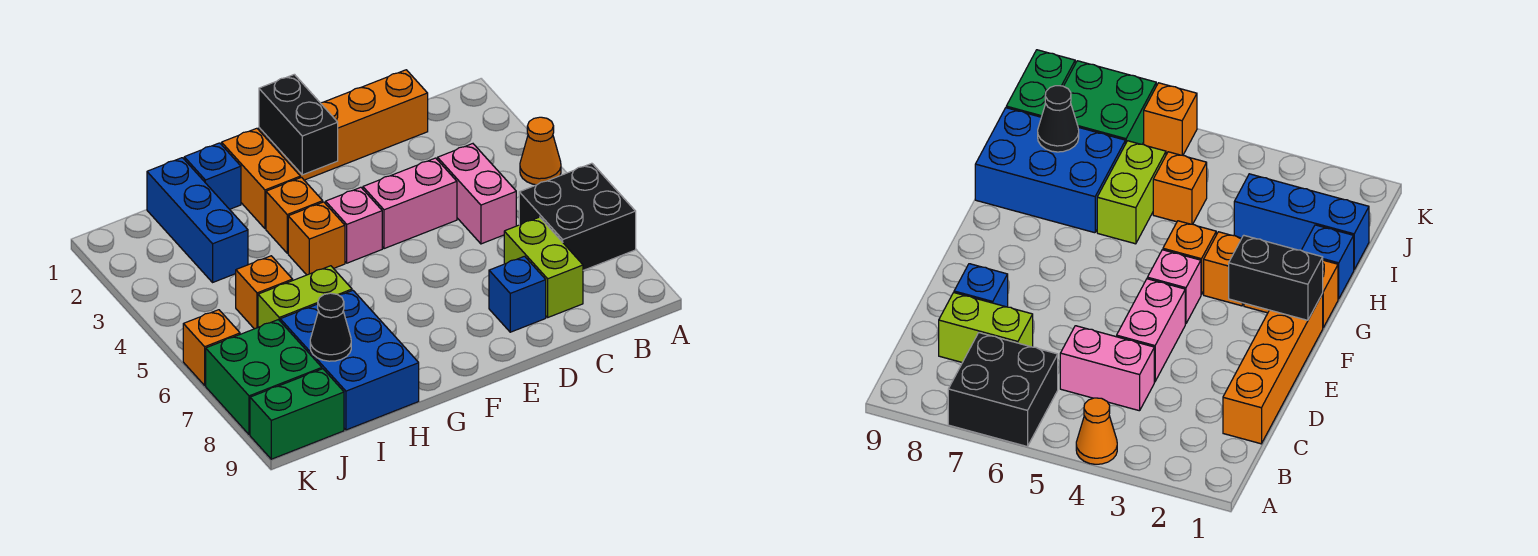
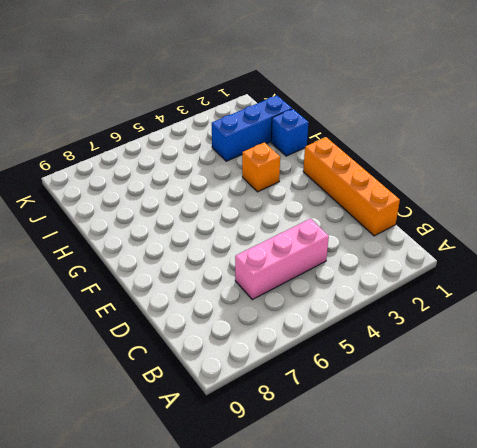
pink brick C4:C6 level 1 -> pink brick C4:C5 level 1
none -> orange cone A4 level 1
none -> black brick A6:B7 level 1
none -> lime brick C7:C8 level 1

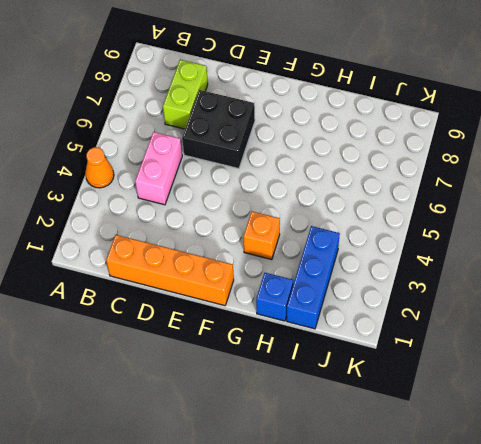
black brick D6:E7 level 1 -> black brick A6:B7 level 1
none -> pink brick D4:E4 level 1
none -> blue brick D8 level 1
none -> pink brick F4 level 1

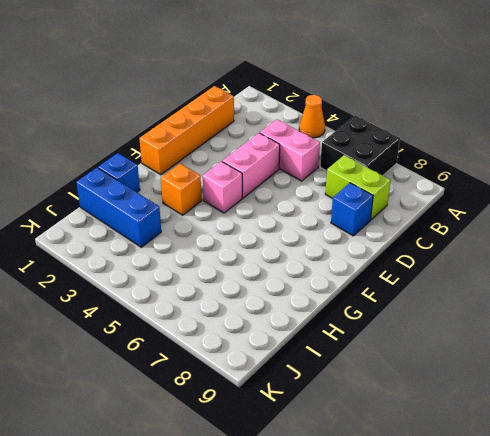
none -> orange brick G1:G2 level 1
none -> orange brick G4 level 1
none -> lime brick H6:I6 level 1

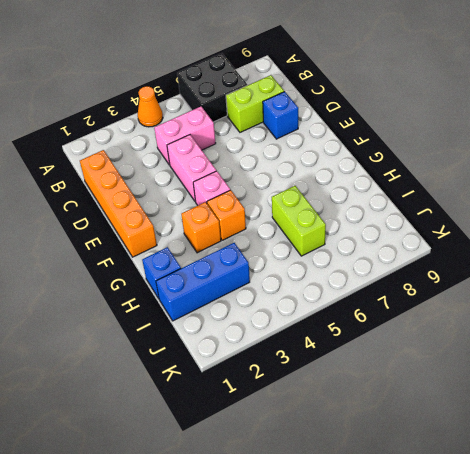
none -> orange brick G1:G2 level 1
none -> blue brick H7:I9 level 1
none -> orange brick I5 level 1

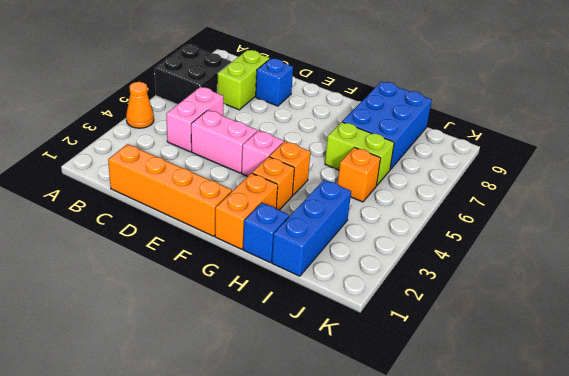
none -> green brick J7:K8 level 1
none -> green brick J9:K9 level 1
none -> orange brick K6 level 1

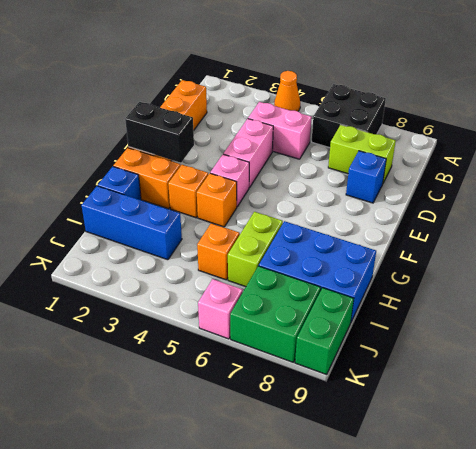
pink brick K6 level 1 -> orange brick K6 level 1
none -> black cone I8 level 2

